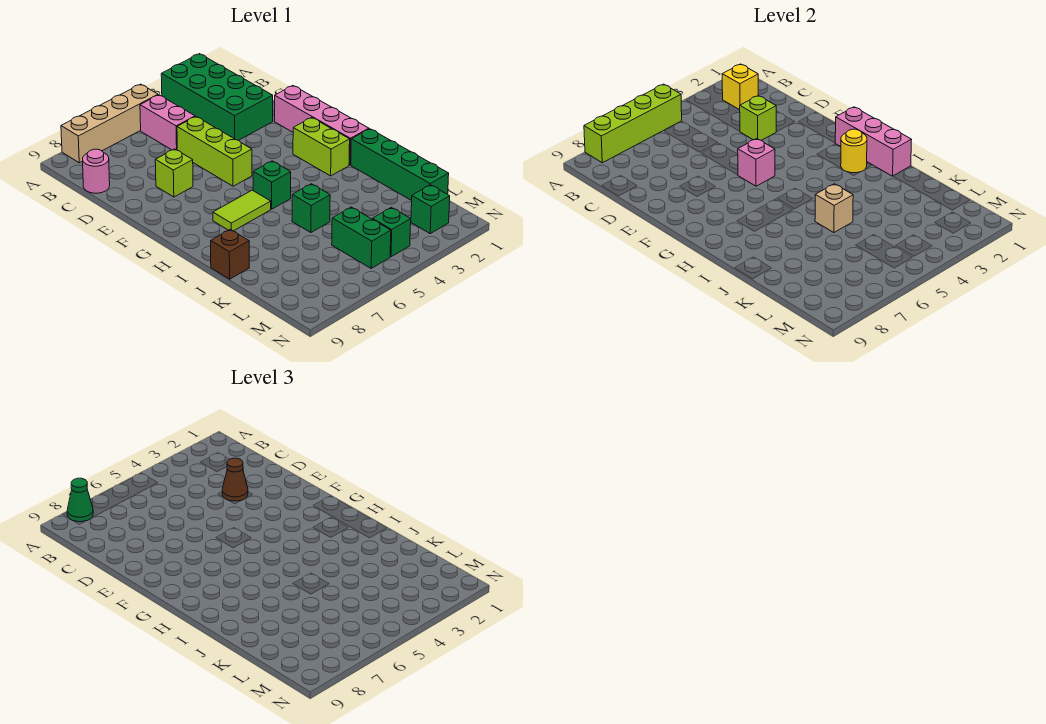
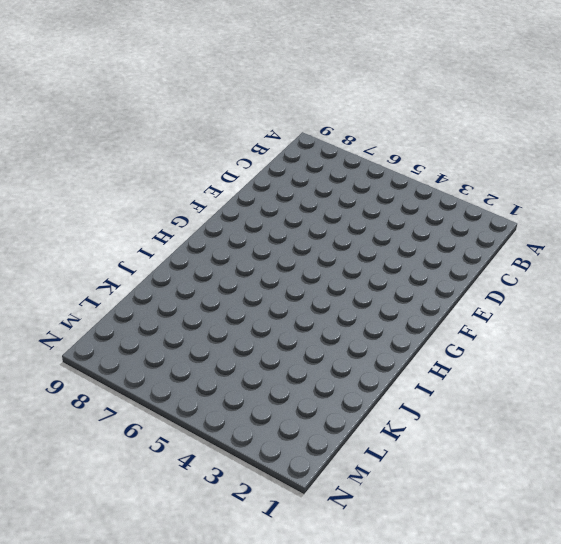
none -> green brick A2:D3 level 1
none -> tan brick A5:A8 level 1
none -> pink brick B5:C5 level 1

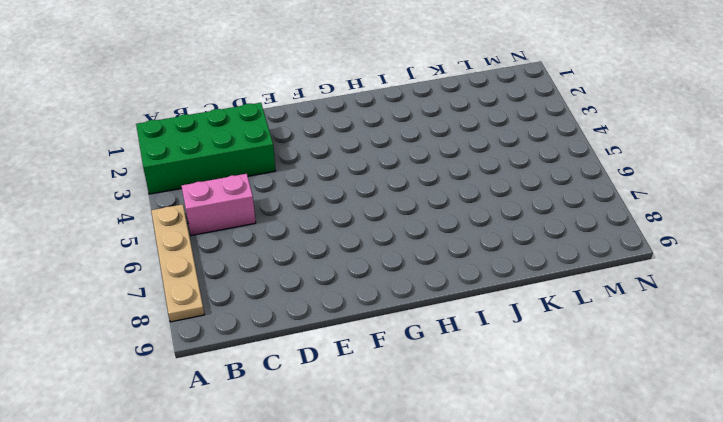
tan plate A5:A8 level 1 -> tan brick A5:A8 level 1
none -> pink round brick C9 level 1
none -> lime brick D5:F5 level 1
none -> pink brick E1:H1 level 1

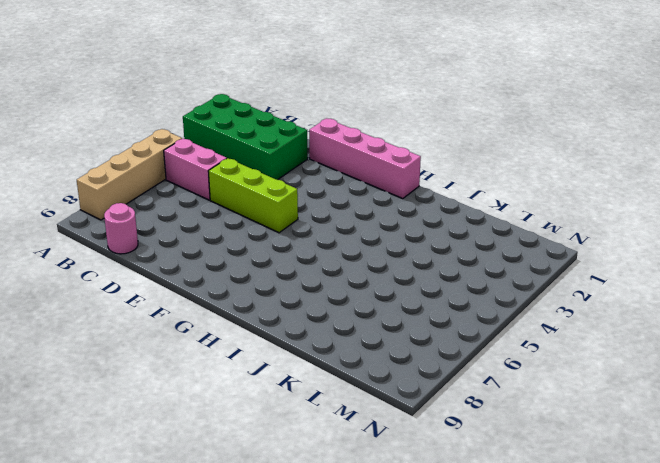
none -> lime brick E7 level 1
none -> lime brick G2:H2 level 1
none -> green brick H5 level 1

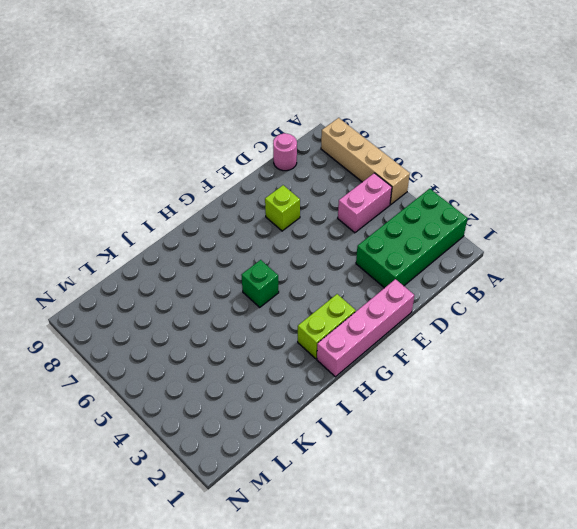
none -> lime brick D5:F5 level 1
none -> lime tile H6:H7 level 1
none -> green brick I1:L1 level 1

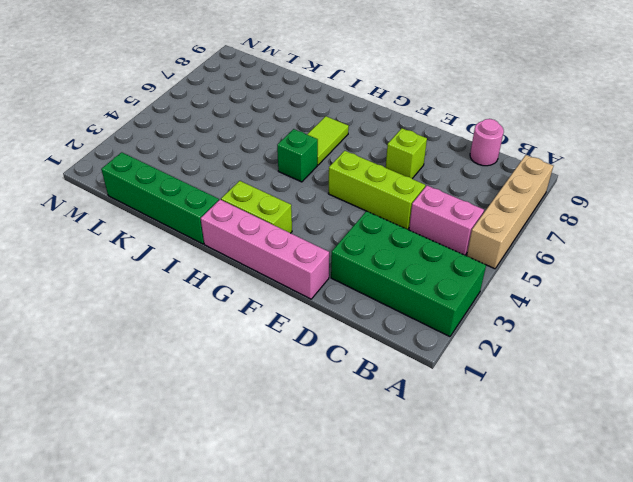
none -> green brick J5 level 1
none -> brown brick J9 level 1
none -> green brick L5:M5 level 1

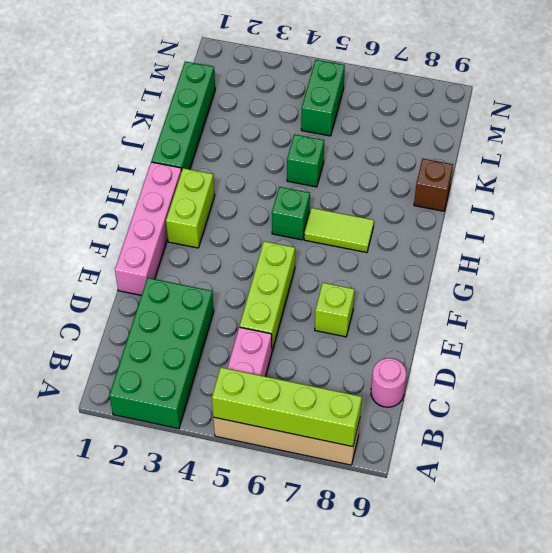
none -> green brick M2 level 1
none -> green brick M4 level 1
none -> yellow brick B2 level 2

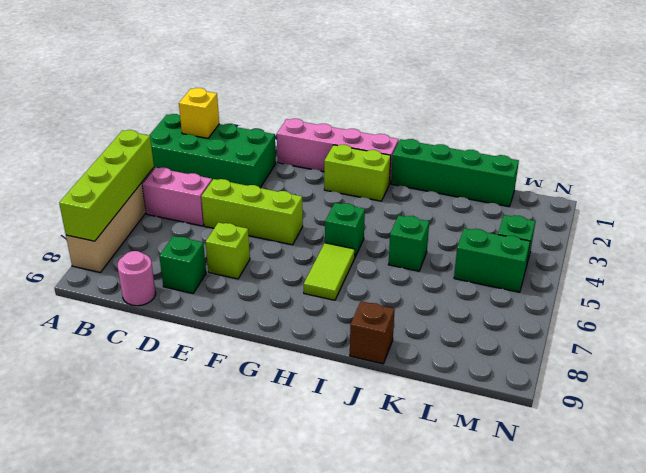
green brick D8 level 1 -> green brick M2 level 1
none -> lime brick D3 level 2
none -> pink brick F5 level 2
none -> pink brick G1:I1 level 2

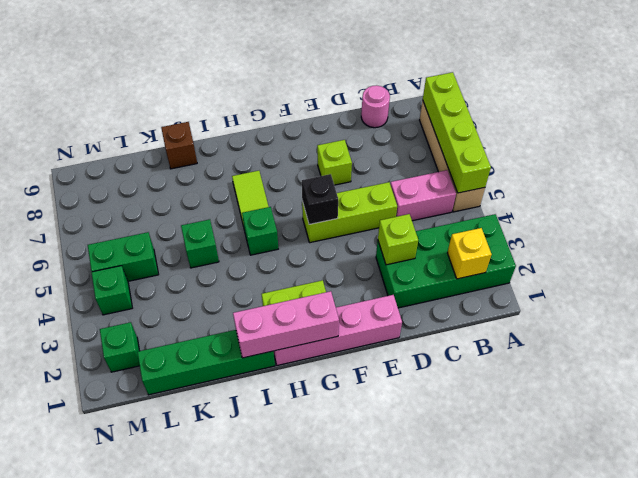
black brick F5 level 2 -> pink brick F5 level 2
none -> yellow round brick H2 level 2
none -> tan brick J5 level 2
none -> green cone A8 level 3

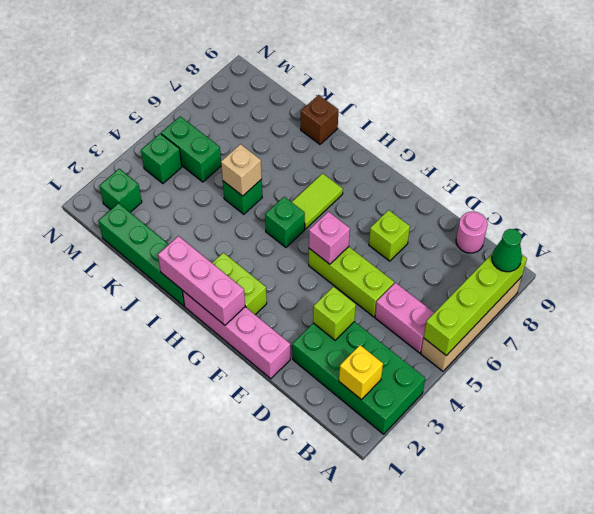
none -> yellow round brick H2 level 2
none -> brown cone D3 level 3

